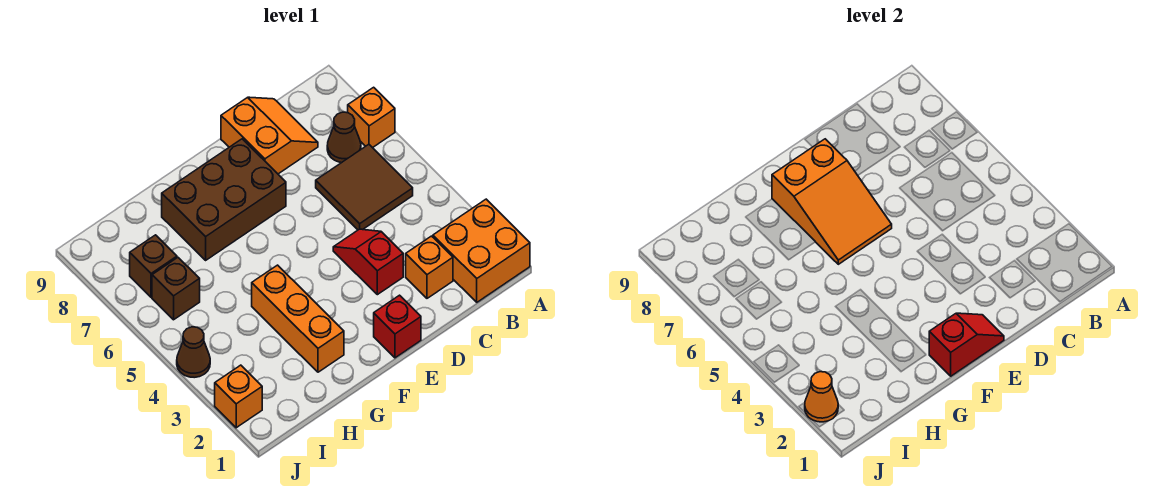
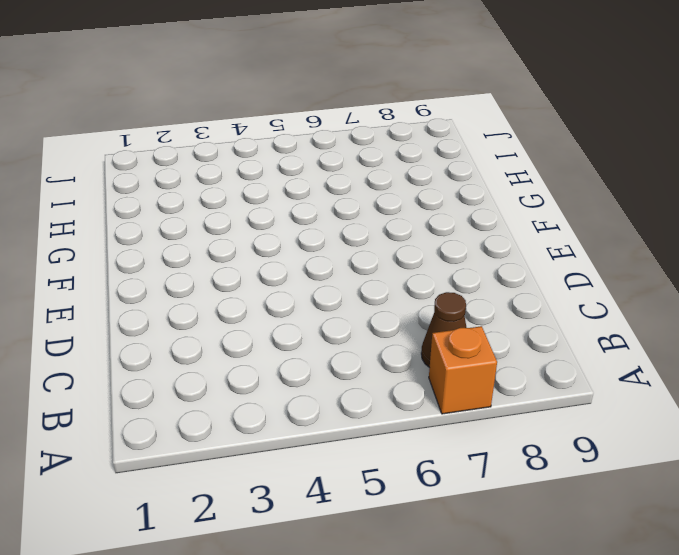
none -> orange brick A1:B2 level 1
none -> brown tile B5:C6 level 1
none -> orange brick C2 level 1

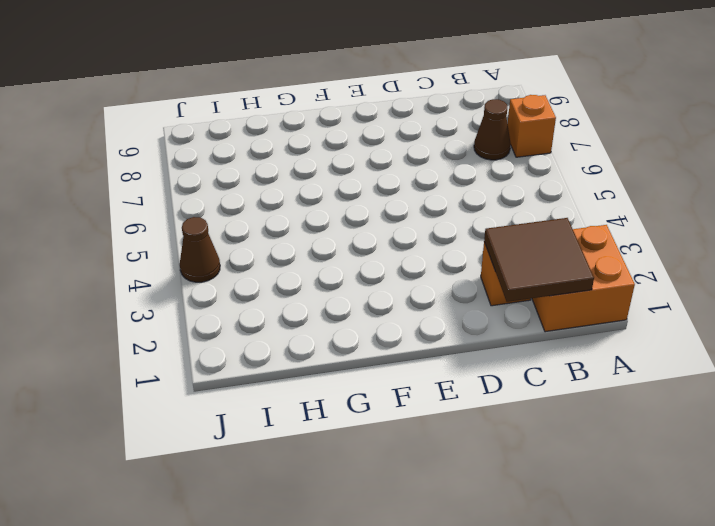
brown tile B1:C2 level 2 -> brown tile B5:C6 level 1
none -> orange slope C8:D9 level 1 top D
none -> red slope D3:D4 level 1 top 3
none -> red brick E1 level 1

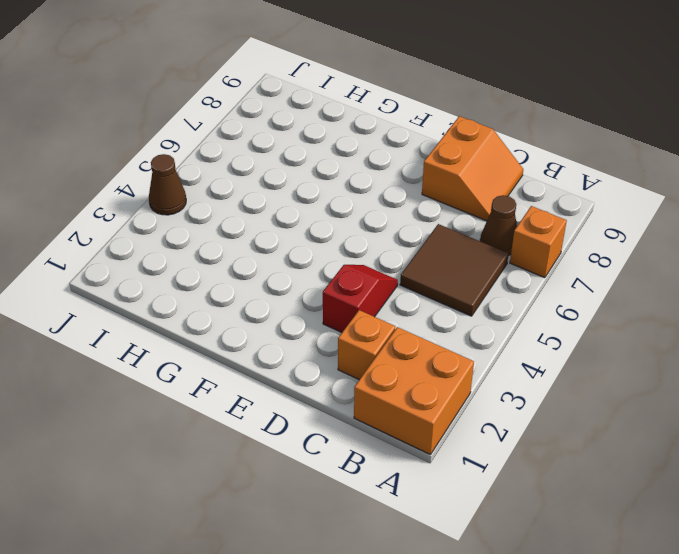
none -> red brick E1 level 1
none -> brown brick E7:G8 level 1
none -> orange brick G2:G4 level 1

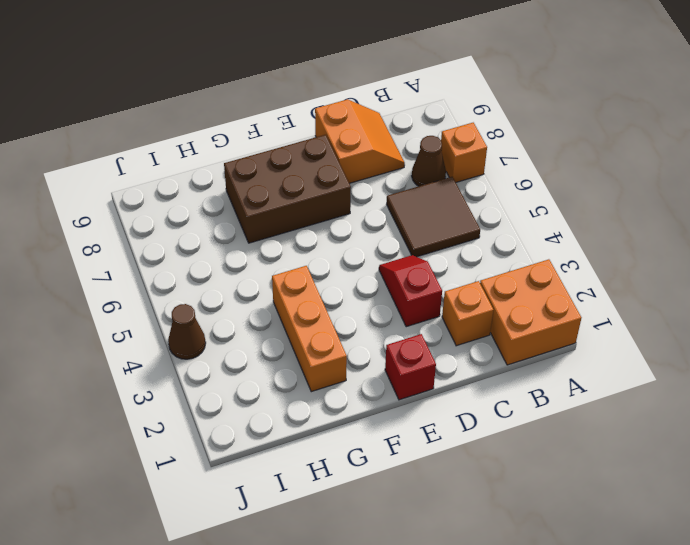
none -> brown brick I6 level 1
none -> brown brick I7 level 1
none -> orange brick J2 level 1

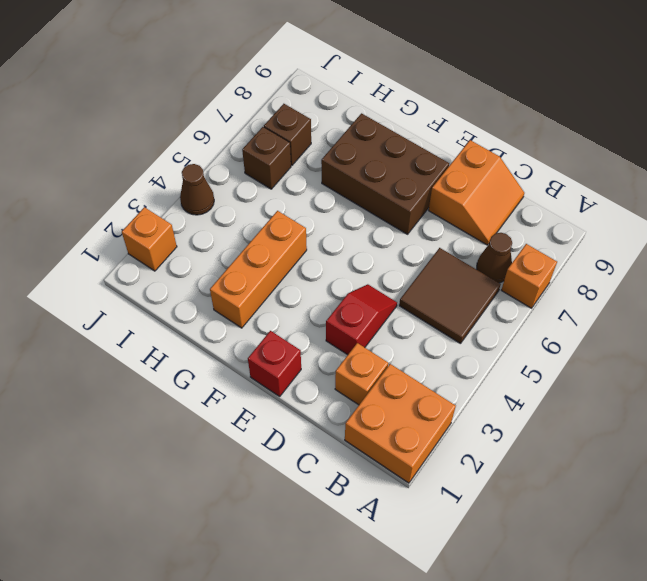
none -> red slope E1:F1 level 2 top F
none -> orange slope E6:F8 level 2 top 8
none -> orange cone J2 level 2

